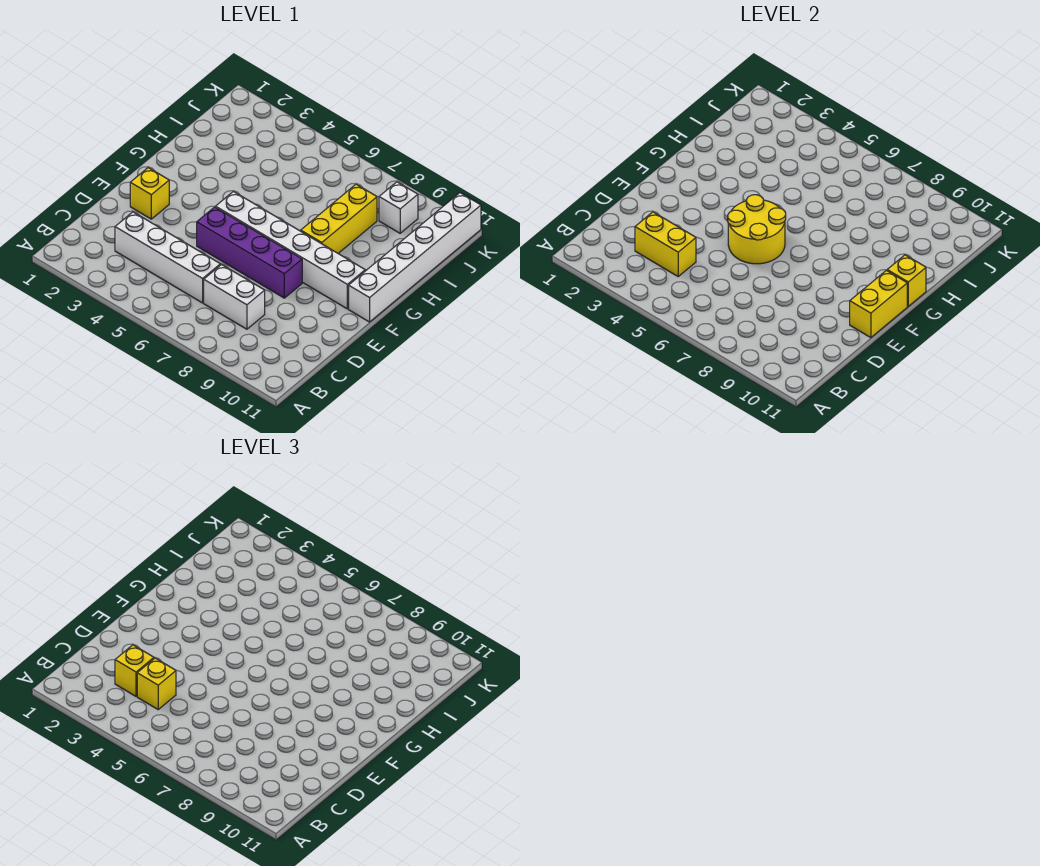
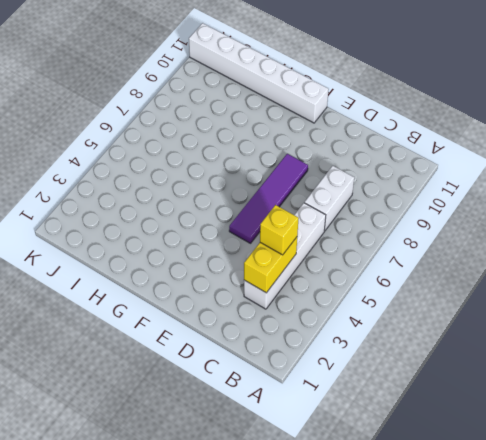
purple tile E5:E8 level 1 -> purple brick E5:E8 level 1
none -> yellow brick E2 level 1
none -> white brick F5:F10 level 1
none -> yellow brick G8:I8 level 1

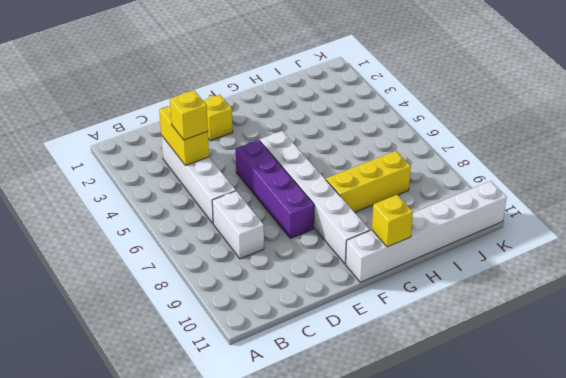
none -> white brick J9 level 1
none -> yellow round brick E5:F6 level 2
none -> yellow brick E11:F11 level 2

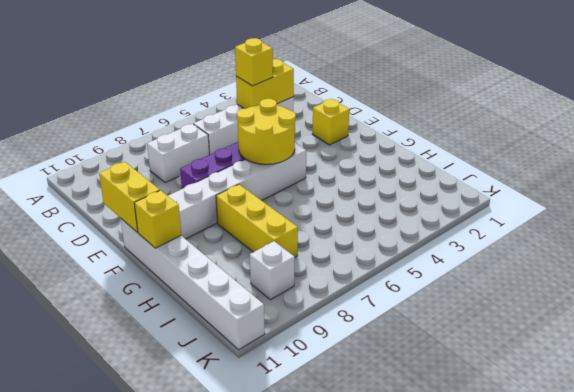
none -> yellow brick C3 level 3

